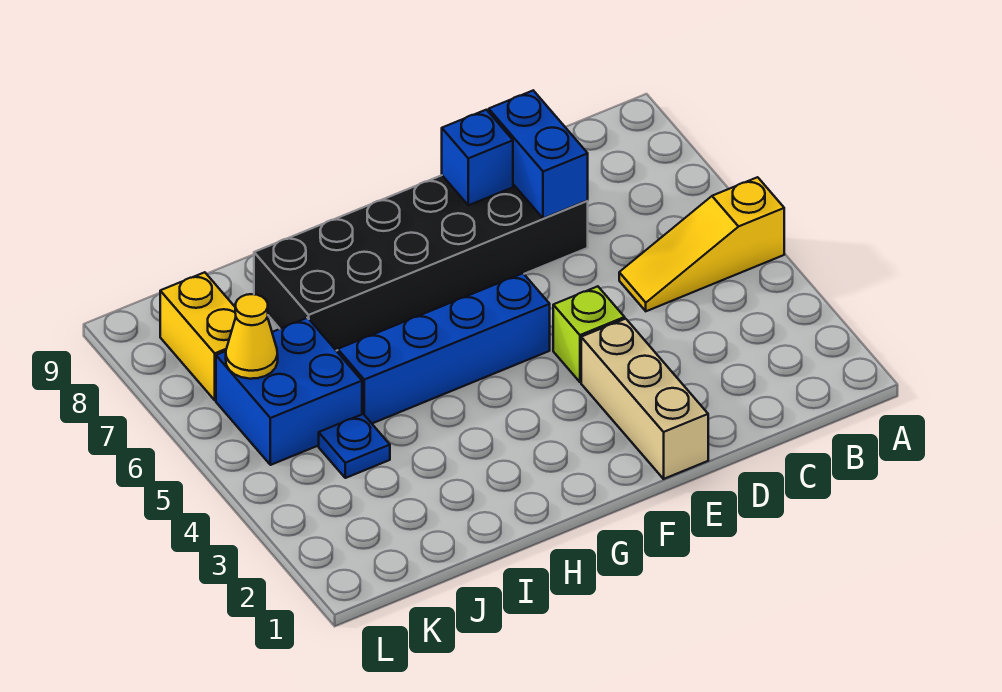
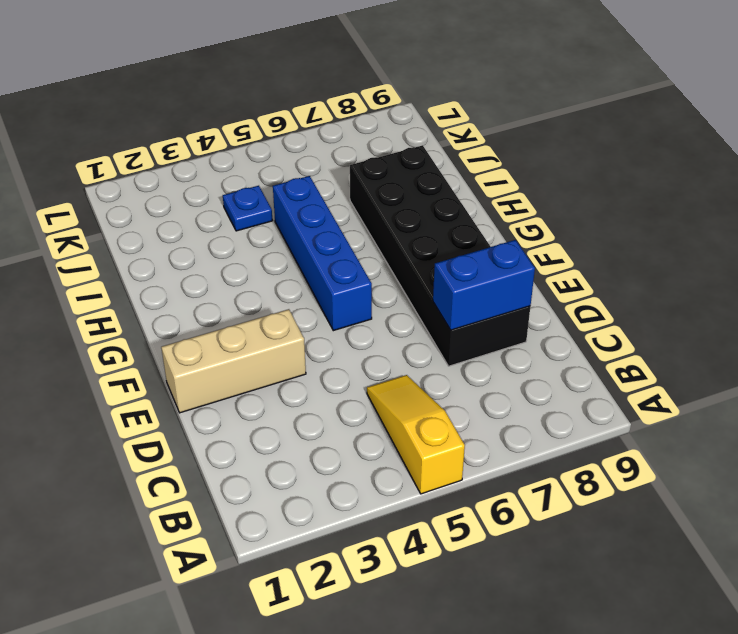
none -> lime brick E4 level 1
none -> blue brick J5:K6 level 1

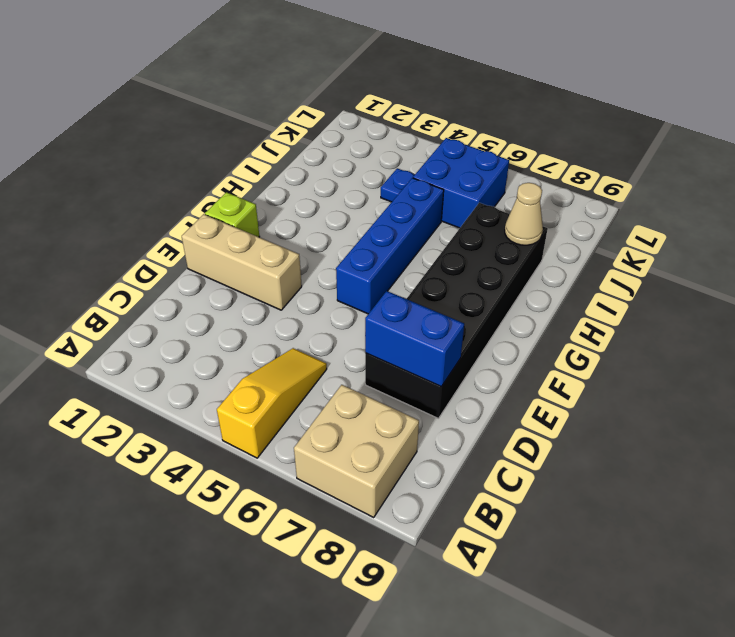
tan brick A7:B8 level 1 -> none
lime brick F1 level 1 -> lime brick E4 level 1
tan cone I8 level 2 -> none
none -> yellow brick K7:K8 level 1
none -> blue brick E8 level 2

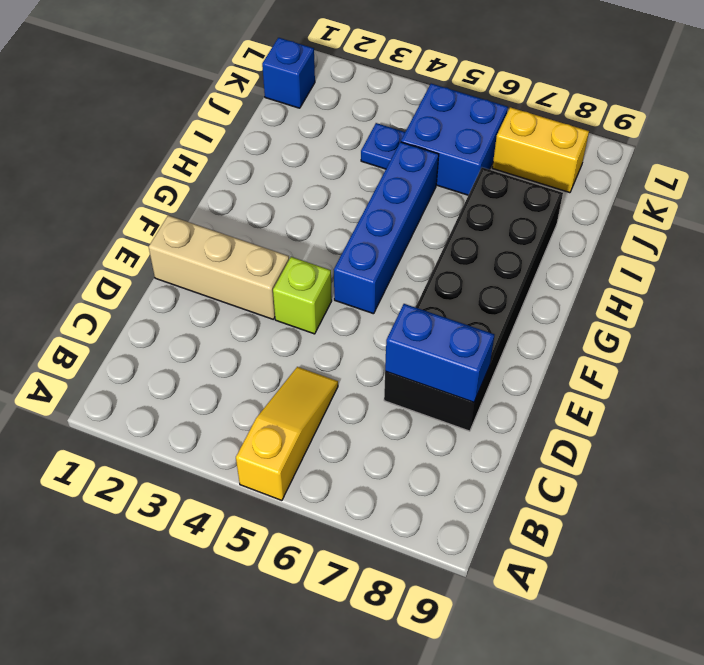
blue brick K1 level 1 -> blue brick E8 level 2
none -> yellow cone K6 level 2

